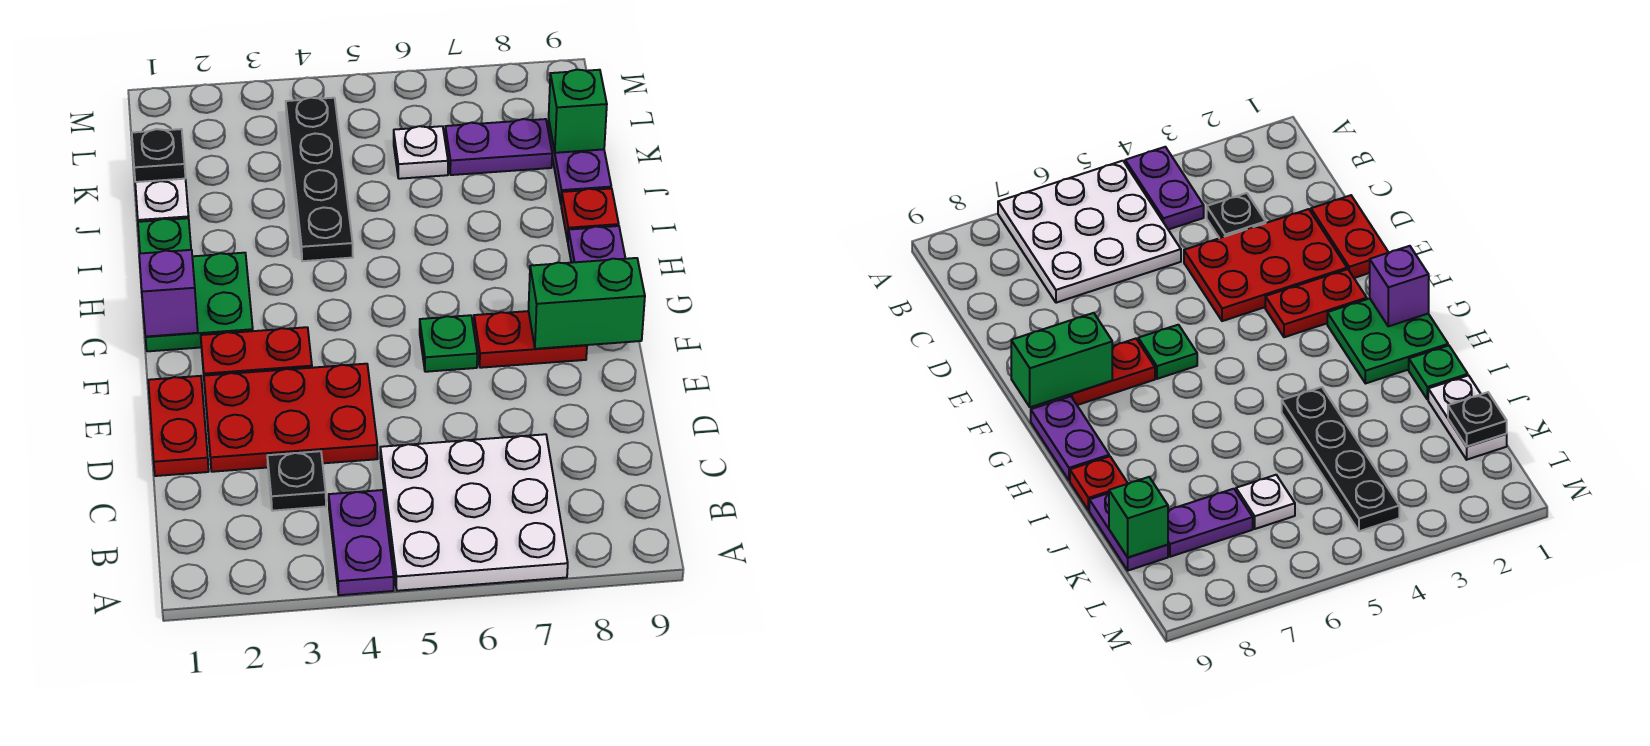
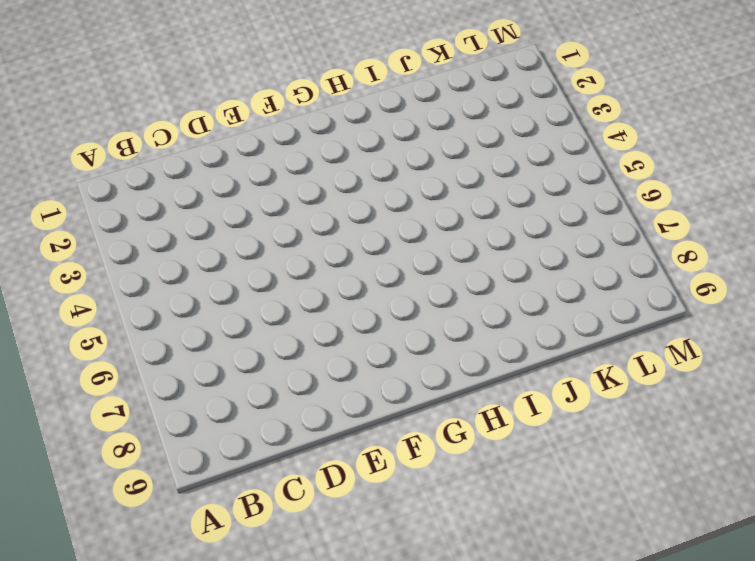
none -> purple plate A4:B4 level 1
none -> white plate A5:C7 level 1
none -> black plate C3 level 1

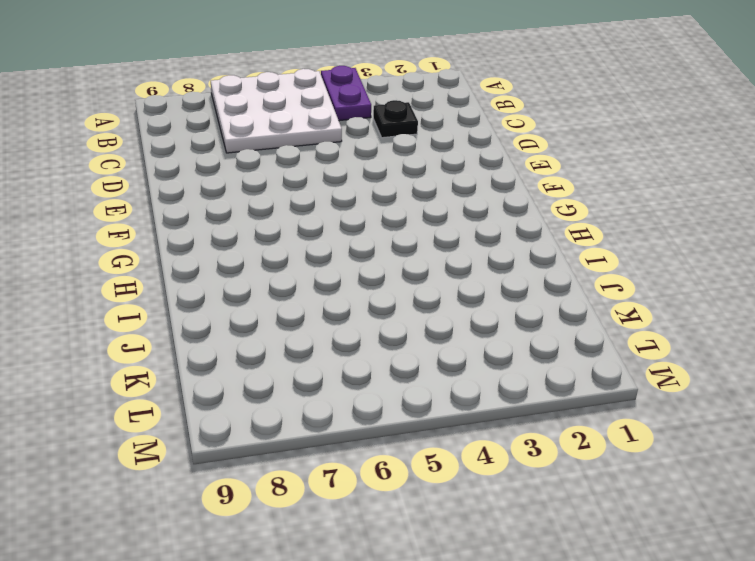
none -> red plate D1:E1 level 1
none -> red plate D2:E4 level 1
none -> red plate F2:F3 level 1

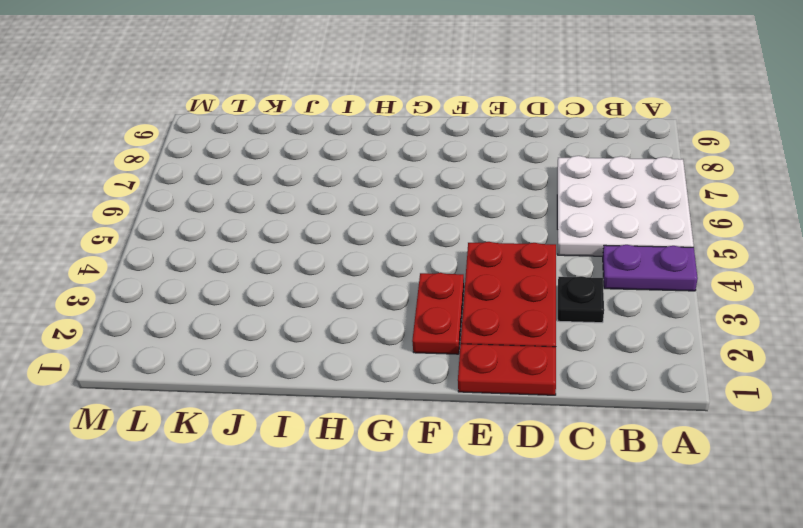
none -> green plate F6 level 1
none -> red plate F7:F8 level 1
none -> green plate G1:H2 level 1

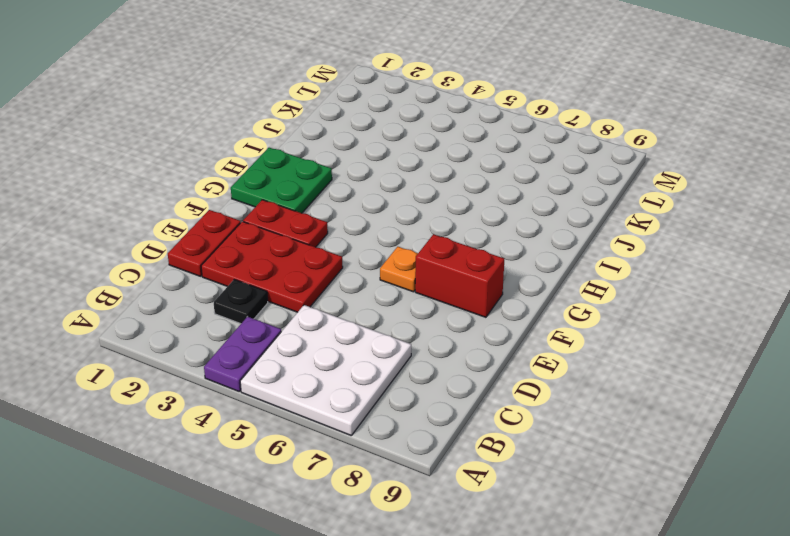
orange plate F6 level 1 -> green plate F6 level 1
red brick F7:F8 level 1 -> red plate F7:F8 level 1
none -> purple plate G9:H9 level 1
none -> green plate I1 level 1
none -> black plate I4:L4 level 1

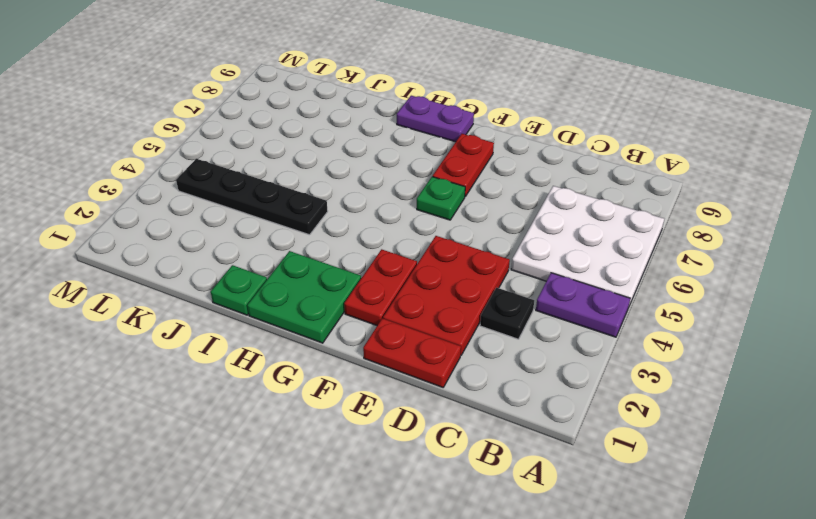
none -> red plate I9 level 1
none -> white plate J1:K1 level 1
none -> purple plate J9:K9 level 1

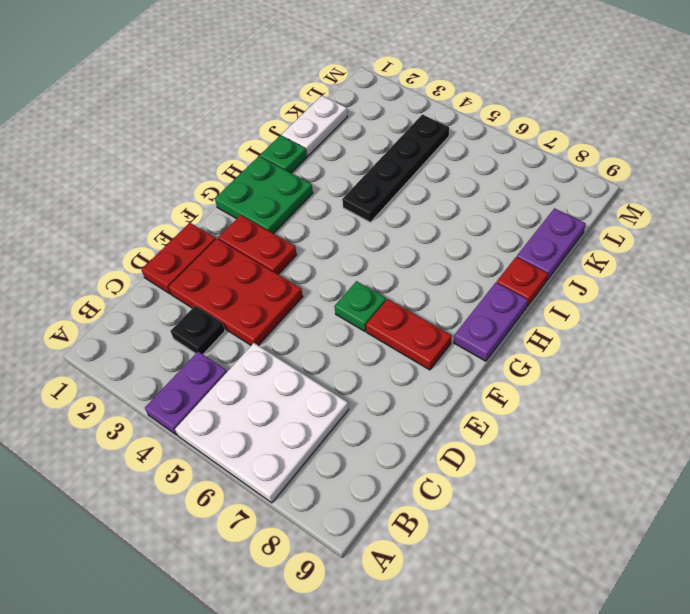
none -> white plate K6 level 1
none -> purple plate K7:K8 level 1
none -> green brick F8:F9 level 2

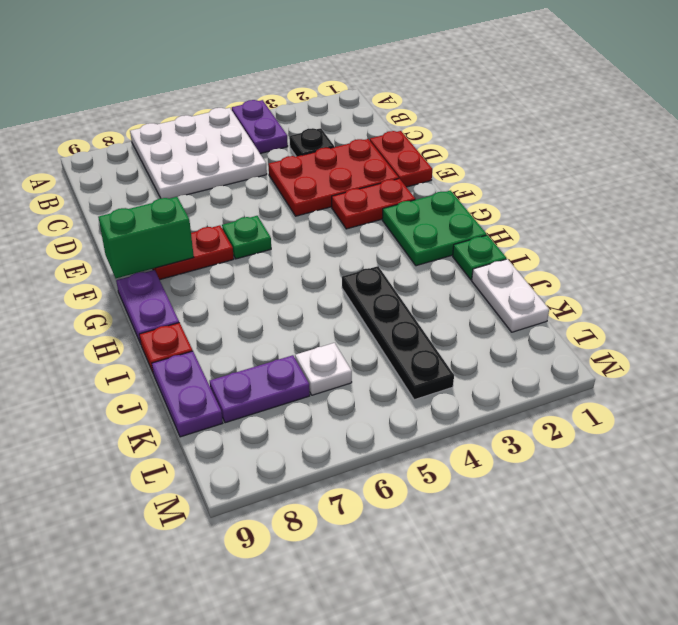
none -> purple brick G1 level 2
none -> black plate K1 level 2
none -> green brick K9 level 2

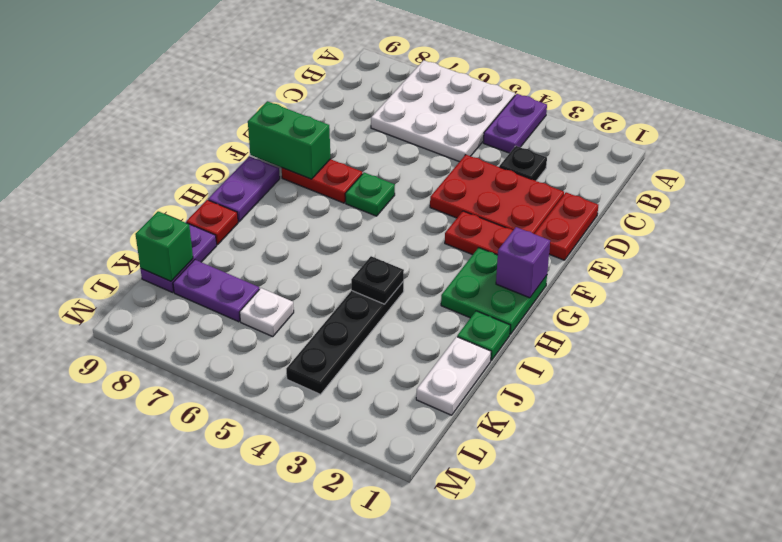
black plate I4 level 2 -> black plate K1 level 2

